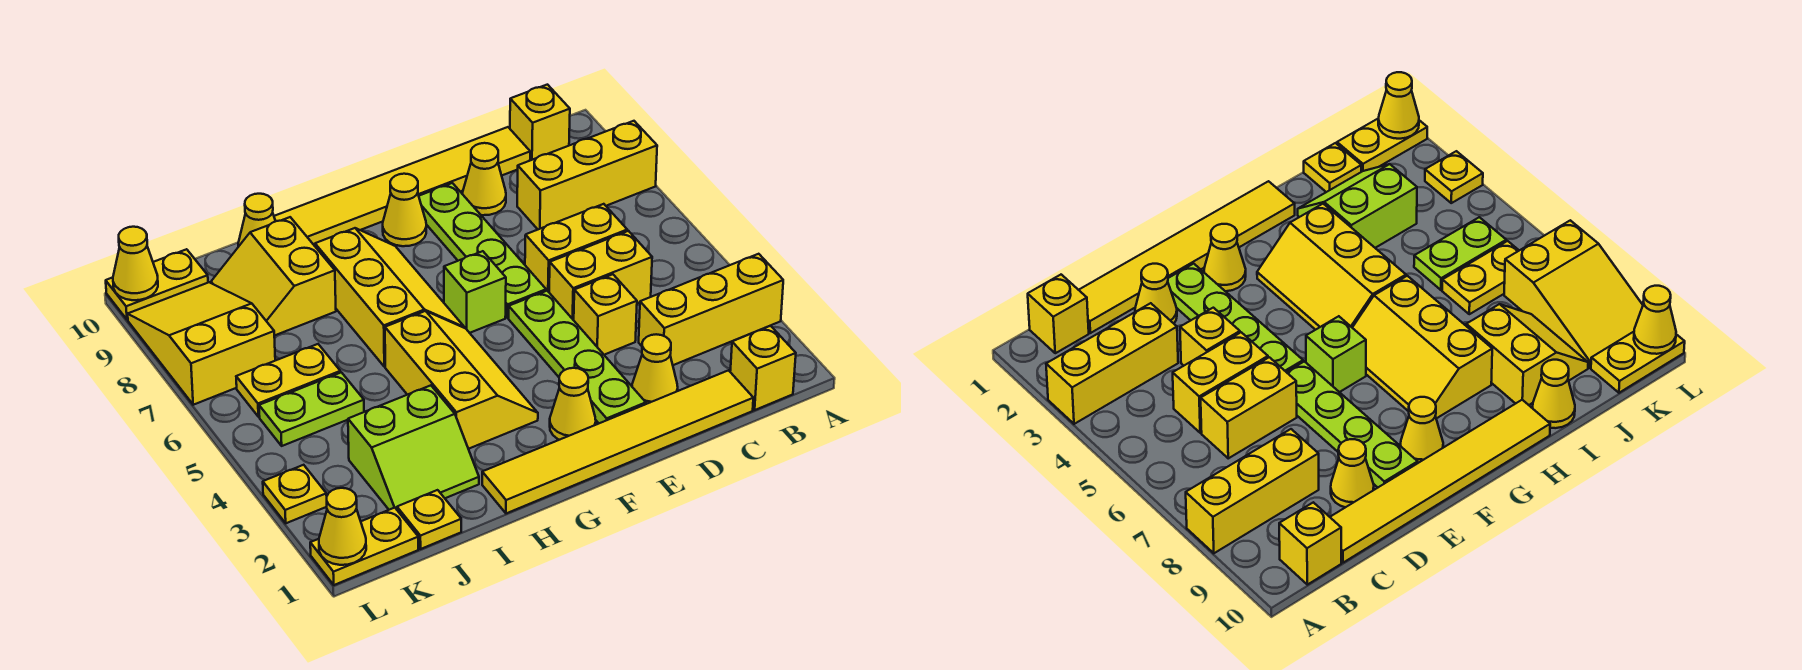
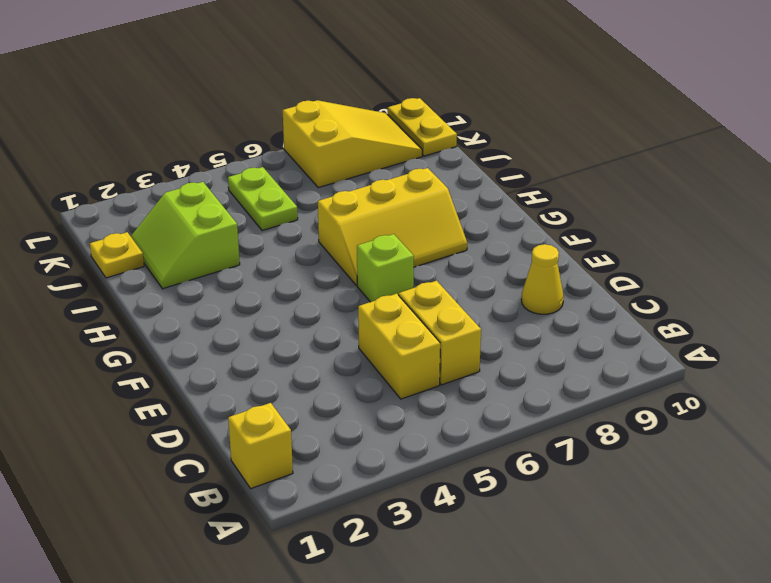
none -> yellow brick A3:C3 level 1
none -> yellow brick A8:C8 level 1
none -> yellow brick B10 level 1
none -> yellow tile C1:H1 level 1

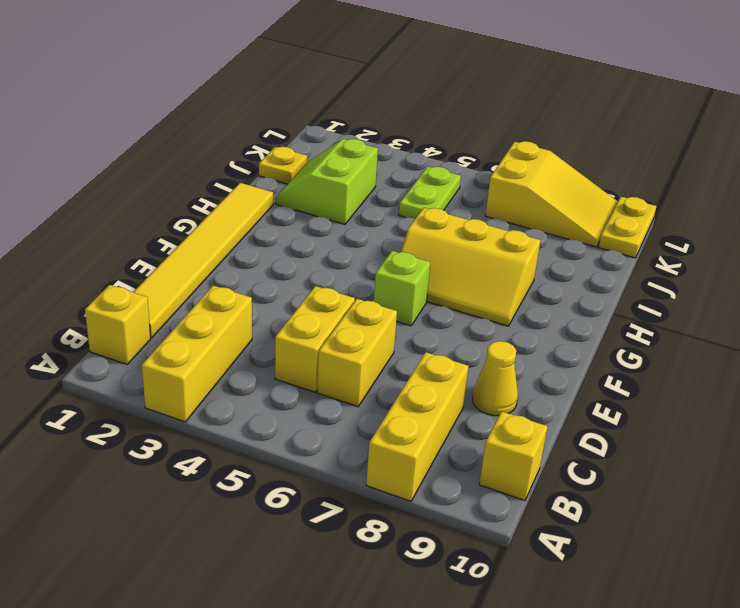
none -> yellow tile C10:H10 level 1
none -> yellow cone D2 level 1
none -> yellow brick D4 level 1
none -> lime plate E2:E5 level 1

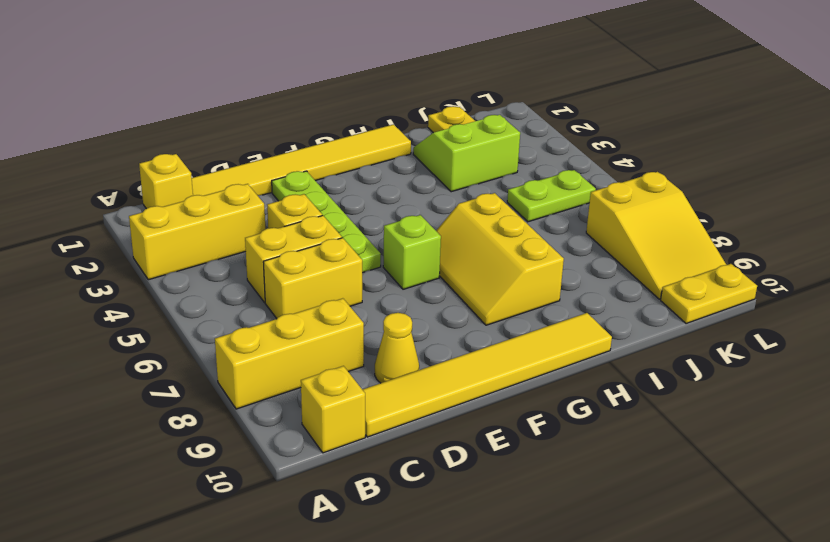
none -> yellow cone D2 level 1
none -> lime plate E6:E9 level 1
none -> yellow cone F2 level 1
none -> yellow cone F9 level 1

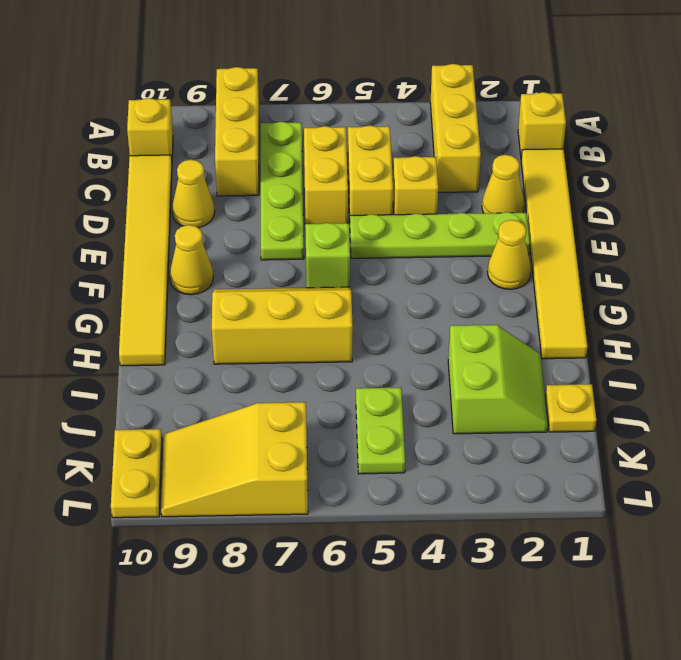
lime plate B7:E7 level 1 -> lime plate E6:E9 level 1
none -> yellow slope G3:H5 level 1 top H
none -> yellow slope I8:J9 level 1 top I
none -> yellow cone I10 level 1
none -> yellow plate J6:K6 level 1

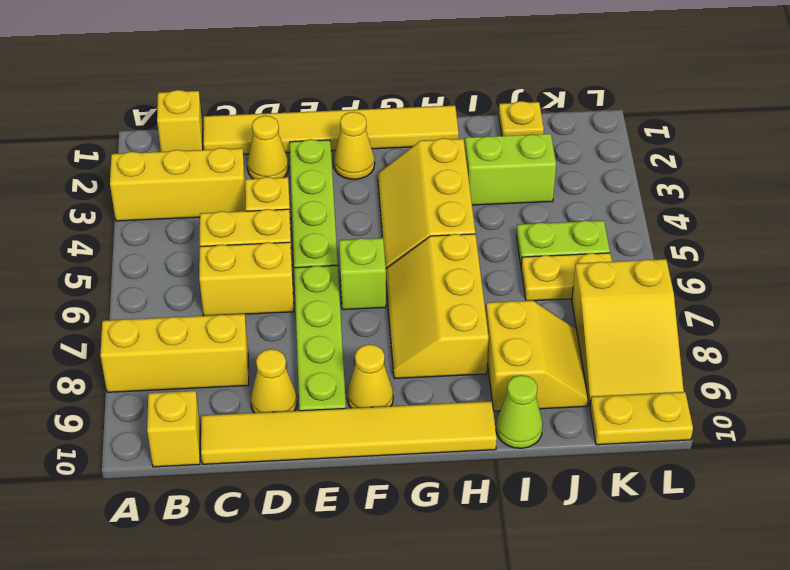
lime cone I10 level 1 -> yellow cone I10 level 1
none -> yellow plate K1:L1 level 1
none -> yellow plate L3 level 1
none -> yellow cone L1 level 2
none -> yellow cone L10 level 2

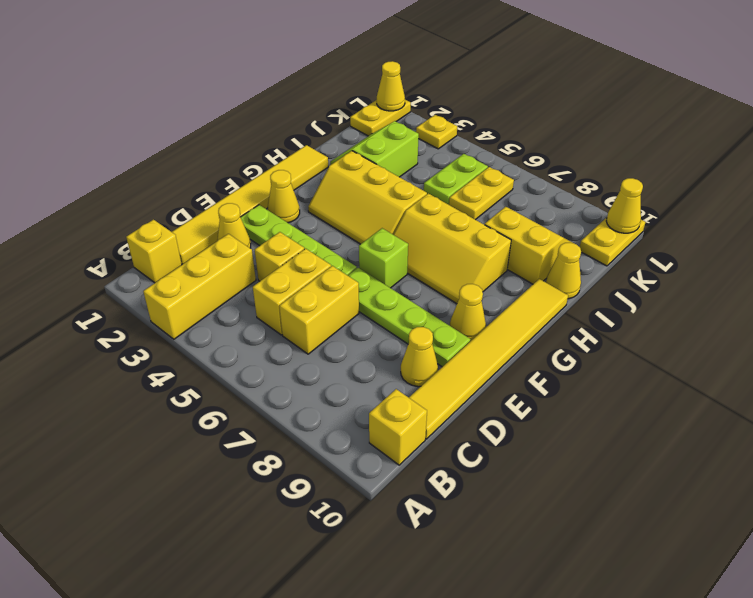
none -> yellow brick A8:C8 level 1
none -> yellow plate J1 level 1
none -> yellow slope K7:L9 level 1 top 7

